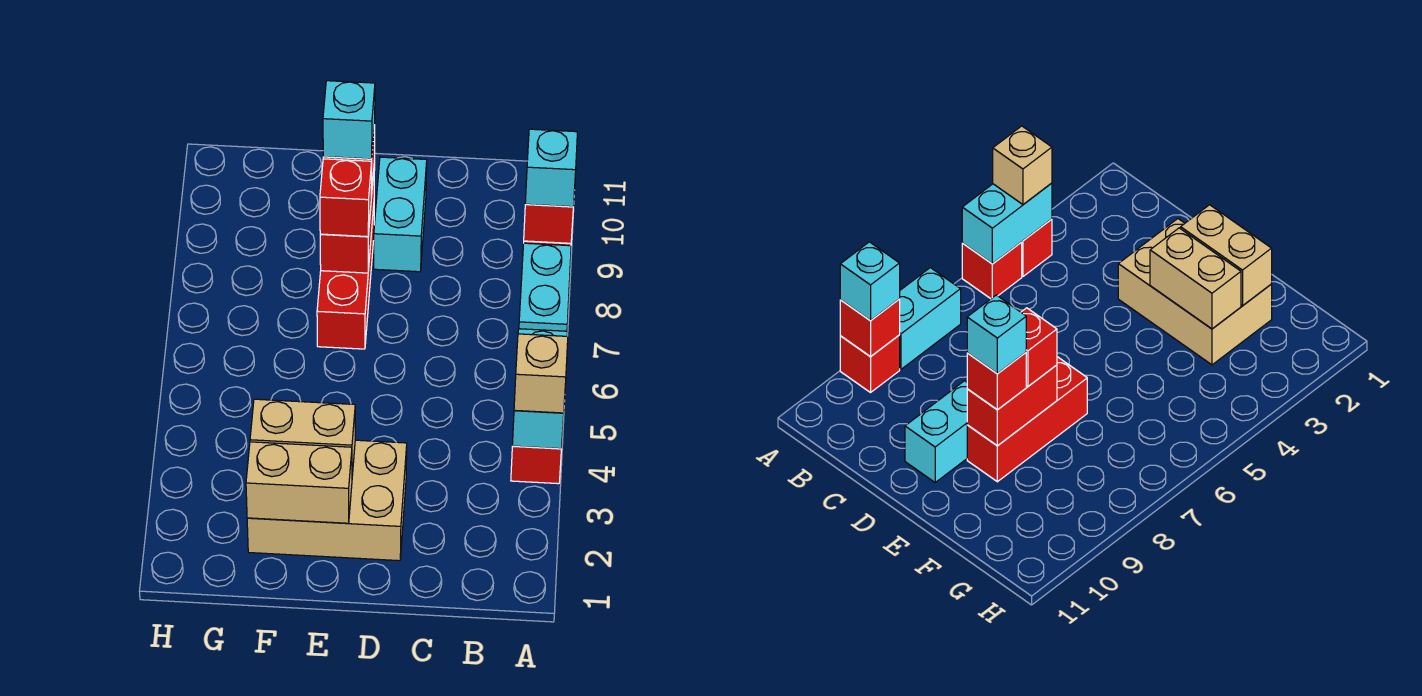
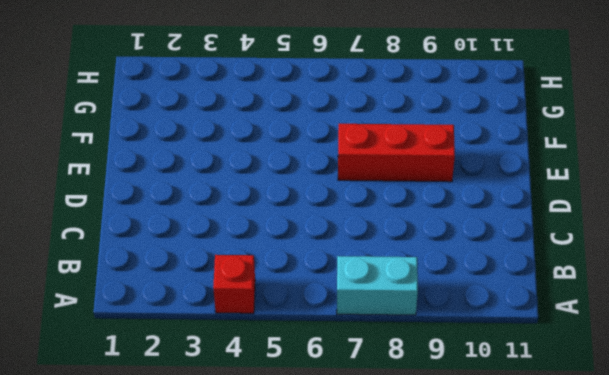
none -> red brick A5 level 1
none -> red brick A9 level 1
none -> tan brick D2:F3 level 1

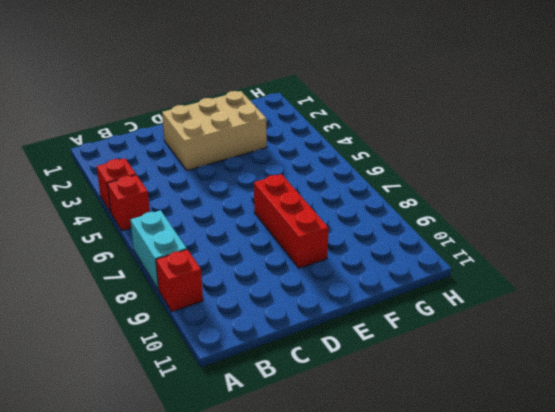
none -> cyan brick D9:D10 level 1
none -> cyan brick A4:A5 level 2
none -> red brick A9 level 2

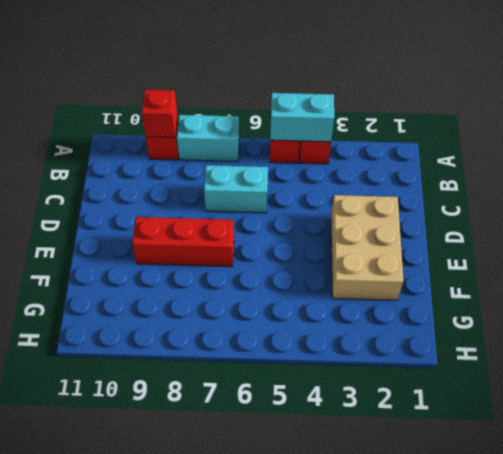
cyan brick C6:C7 level 1 -> cyan brick D9:D10 level 1
none -> tan brick E2:F2 level 2
none -> tan brick E3:F3 level 2
none -> red brick E8:E9 level 2

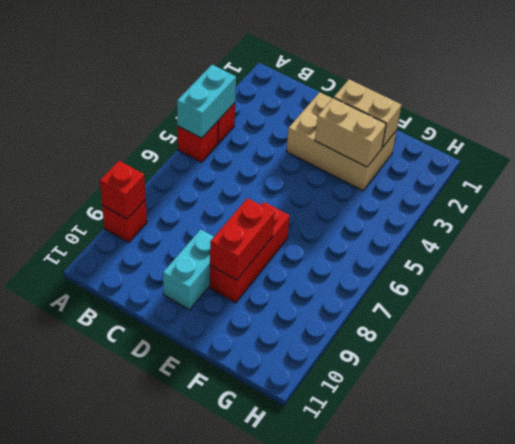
none -> cyan brick A7:A8 level 1
none -> tan brick A4 level 3
none -> cyan brick A9 level 3

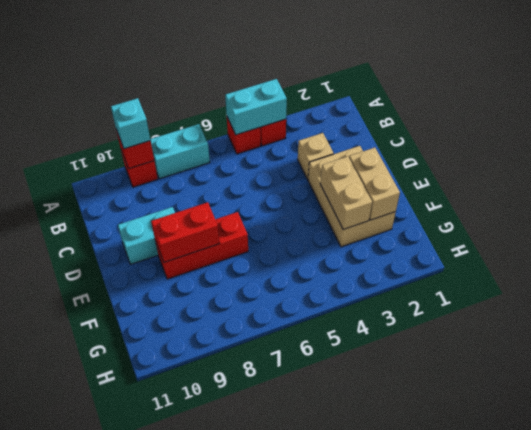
tan brick C3 level 1 -> tan brick A4 level 3
none -> red brick E8 level 3
none -> red brick E9 level 3
none -> cyan brick E9 level 4

